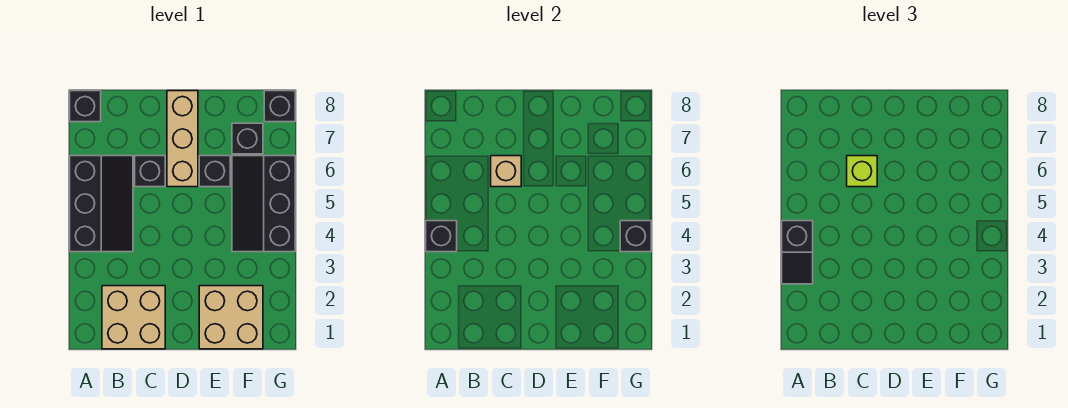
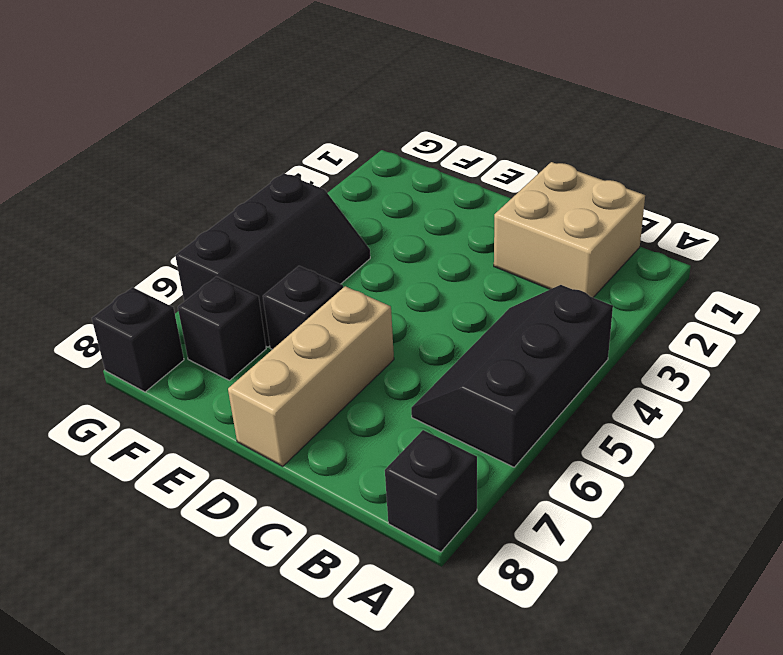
none -> black brick C6 level 1
none -> tan brick E1:F2 level 1
none -> black brick A4 level 2

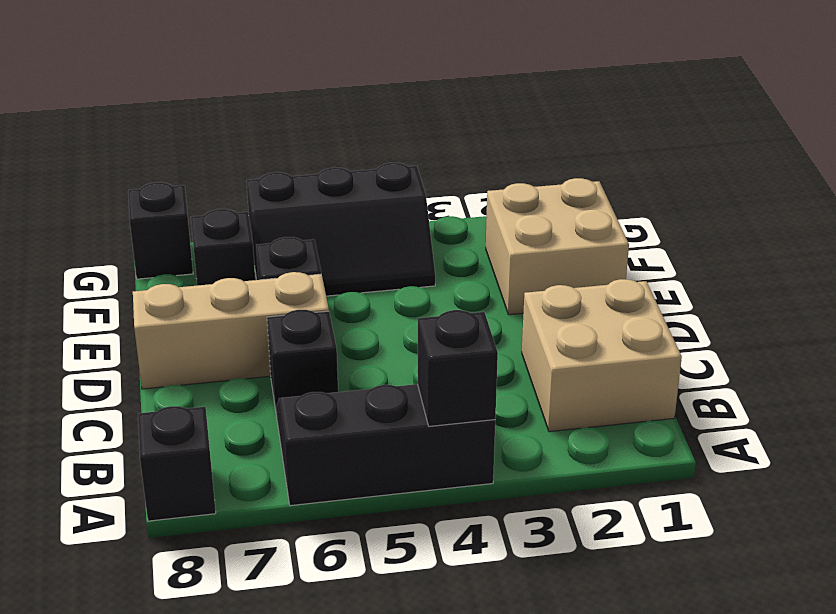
none -> tan brick C6 level 2
none -> black brick G4 level 2
none -> black slope A3:A4 level 3 top 4

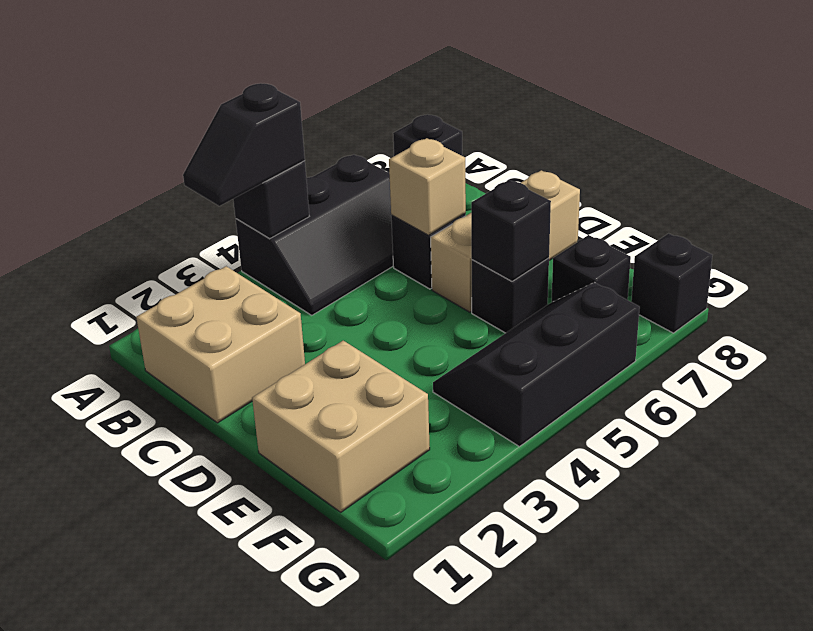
black brick E6 level 2 -> black brick G4 level 2
none -> lime brick C6 level 3

